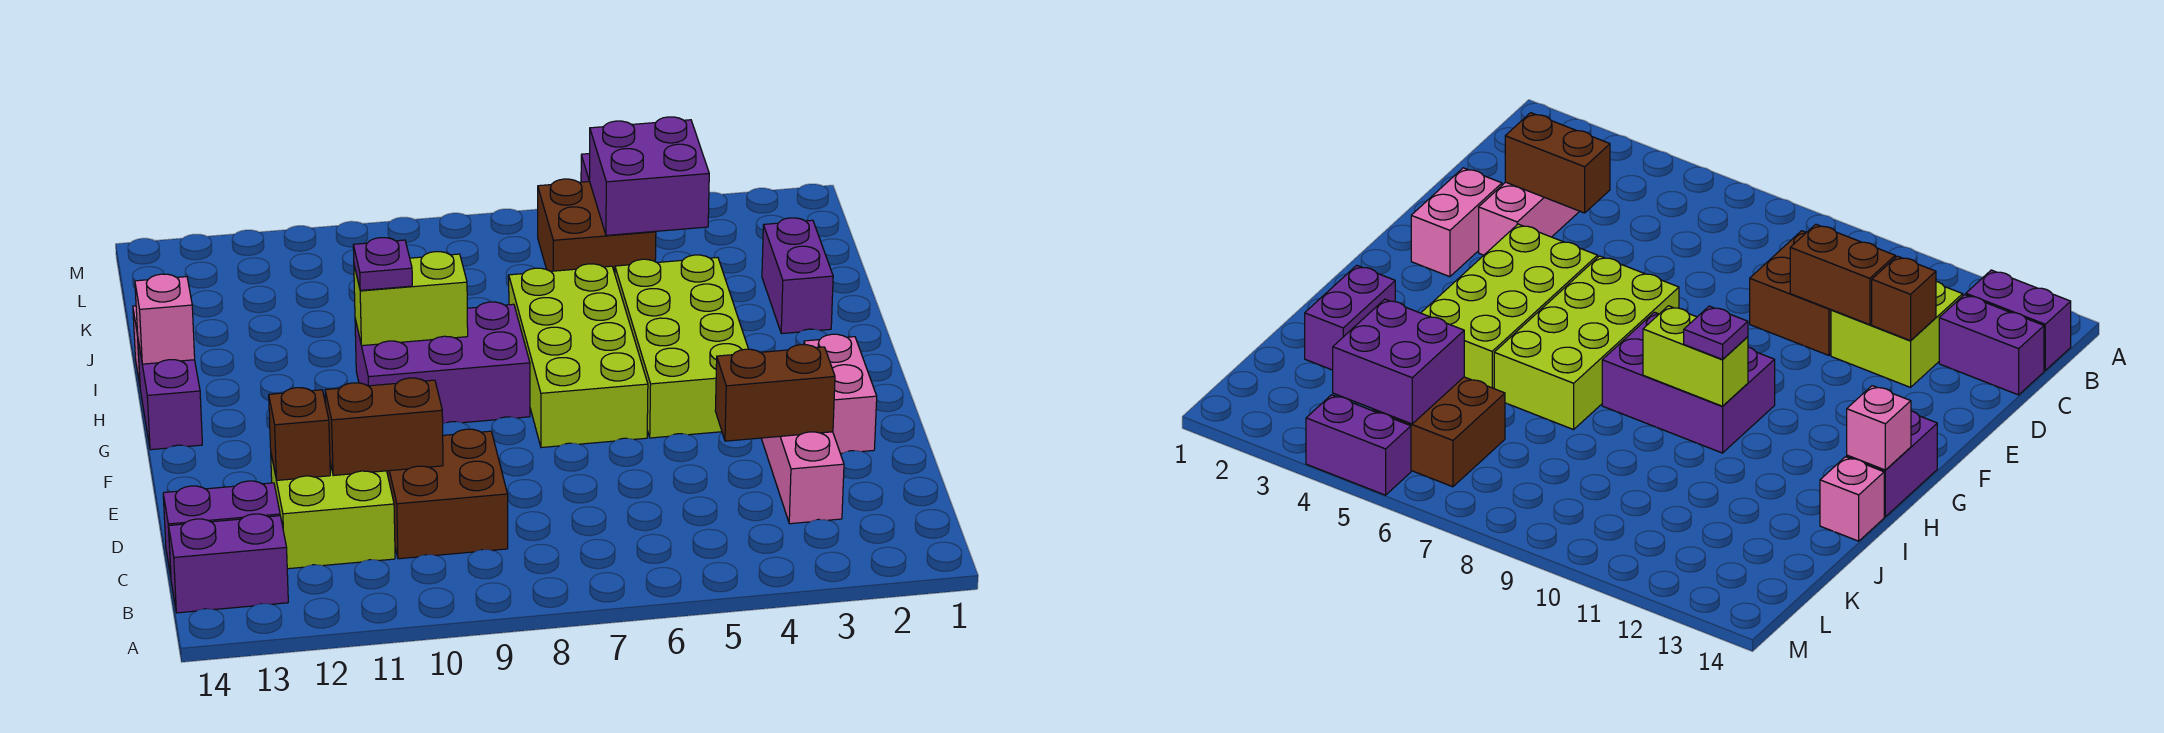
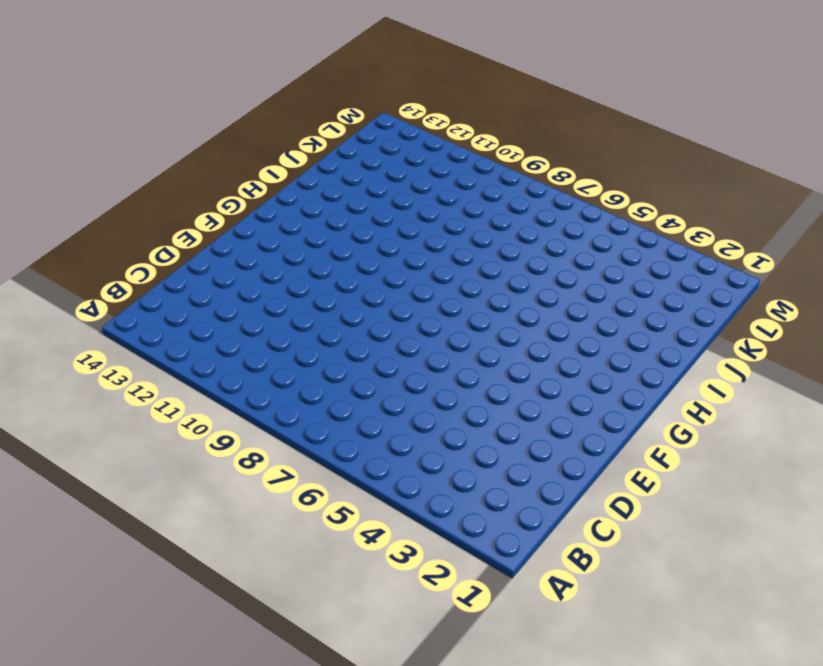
none -> purple brick B13:B14 level 1
none -> pink brick C3:E3 level 1
none -> brown brick C9:D10 level 1

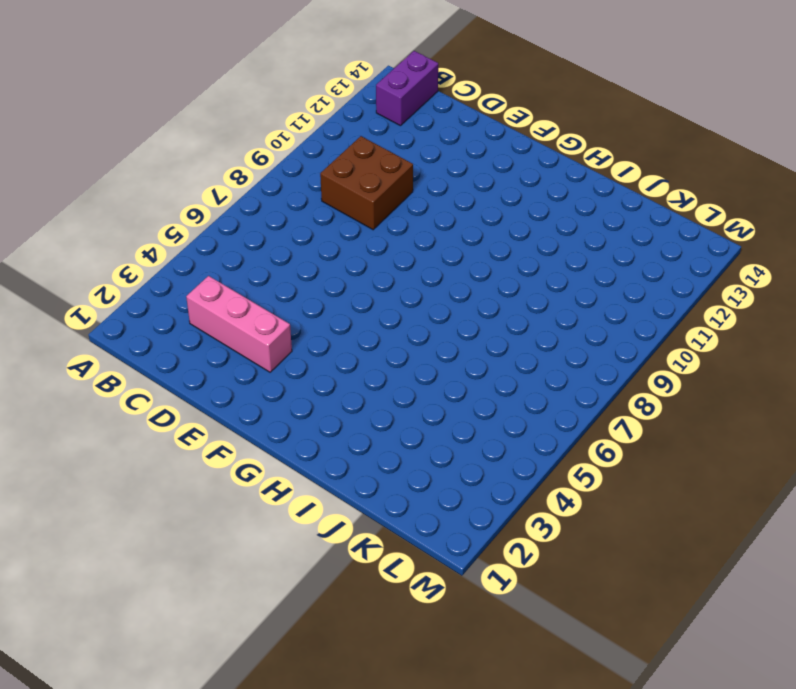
none -> lime brick C11:D12 level 1
none -> purple brick C13:C14 level 1
none -> pink brick E2:F2 level 1

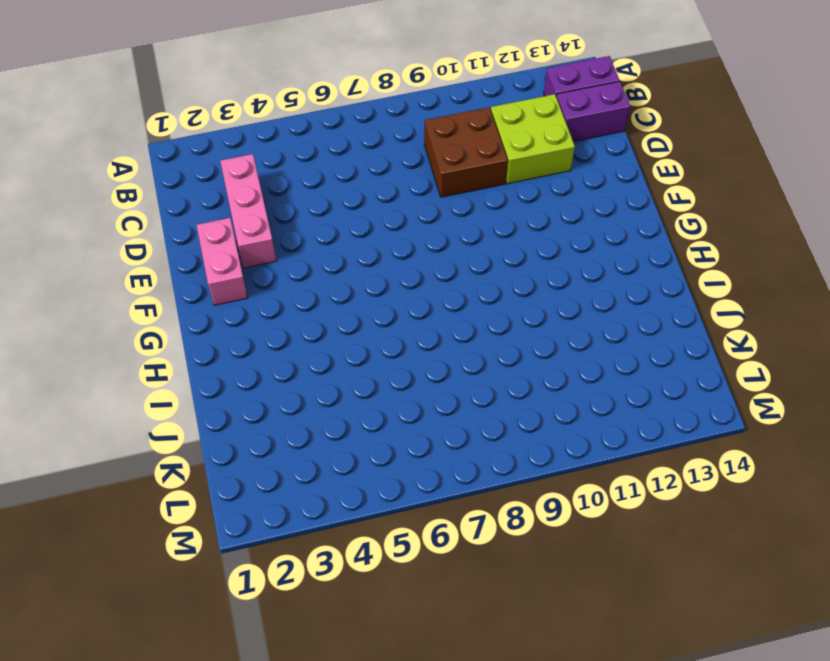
none -> lime brick F4:I5 level 1
none -> lime brick F6:I7 level 1
none -> purple brick G8:H10 level 1

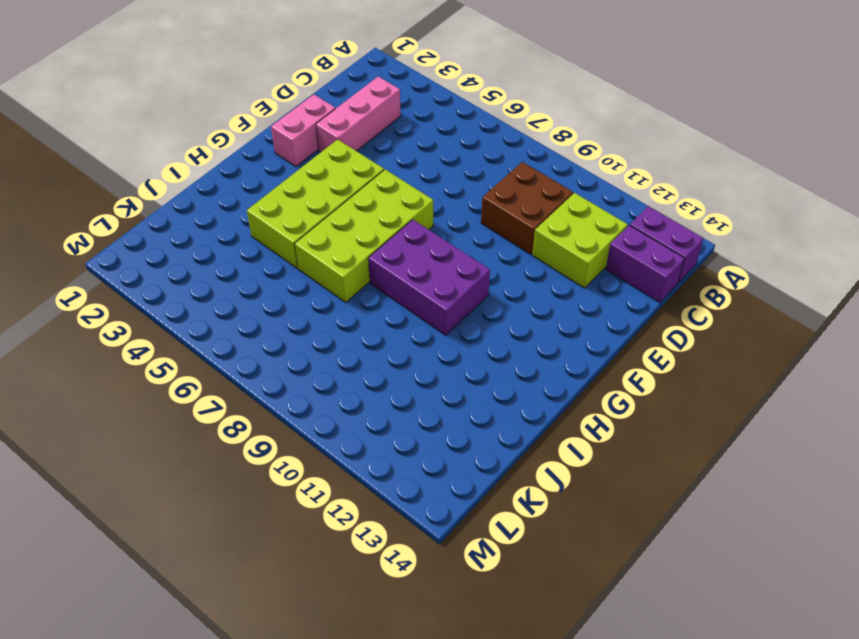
none -> purple brick G14:H14 level 1
none -> purple brick I2:J2 level 1
none -> pink brick I14 level 1

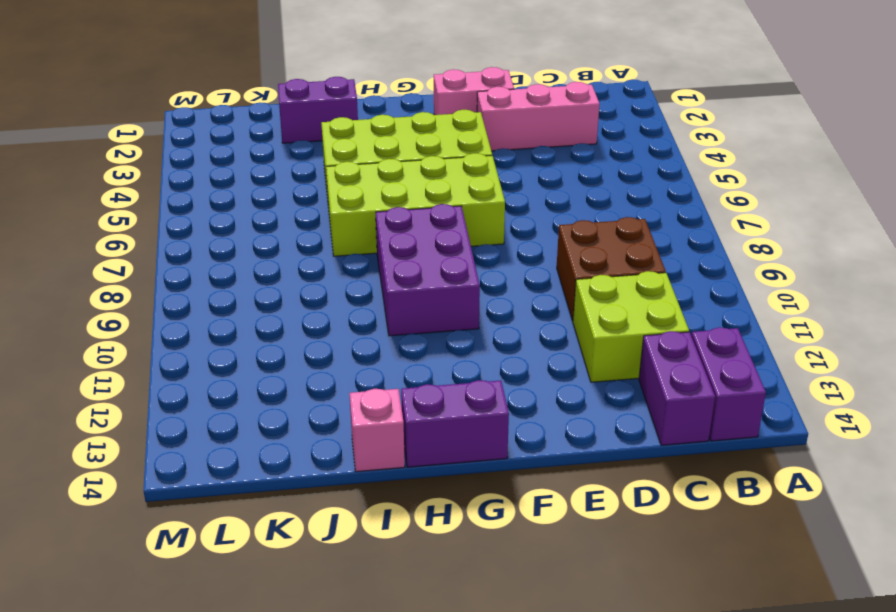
none -> brown brick K5:L6 level 1
none -> purple brick M4:M5 level 1
none -> brown brick D3:D4 level 2

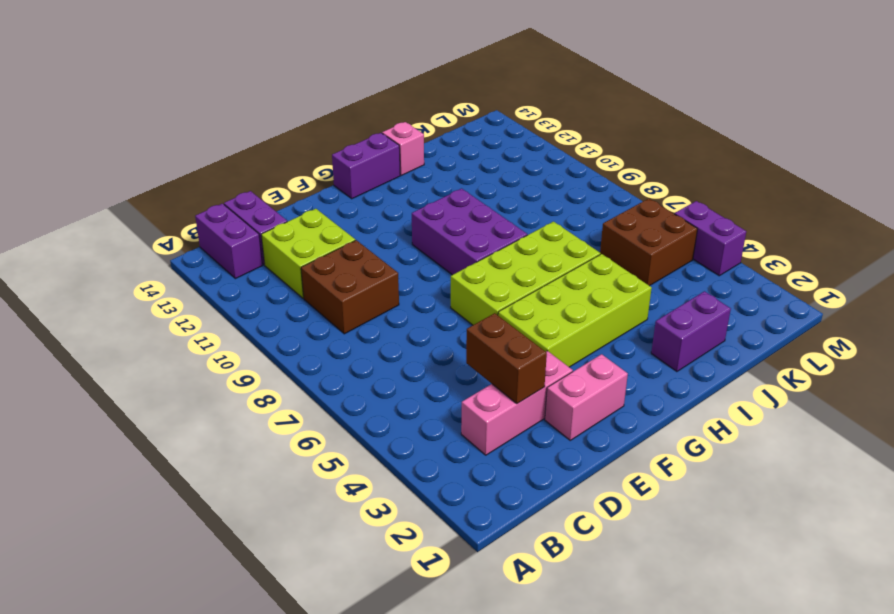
none -> brown brick D10:D11 level 2
none -> brown brick D12 level 2
none -> lime brick H9:H10 level 2

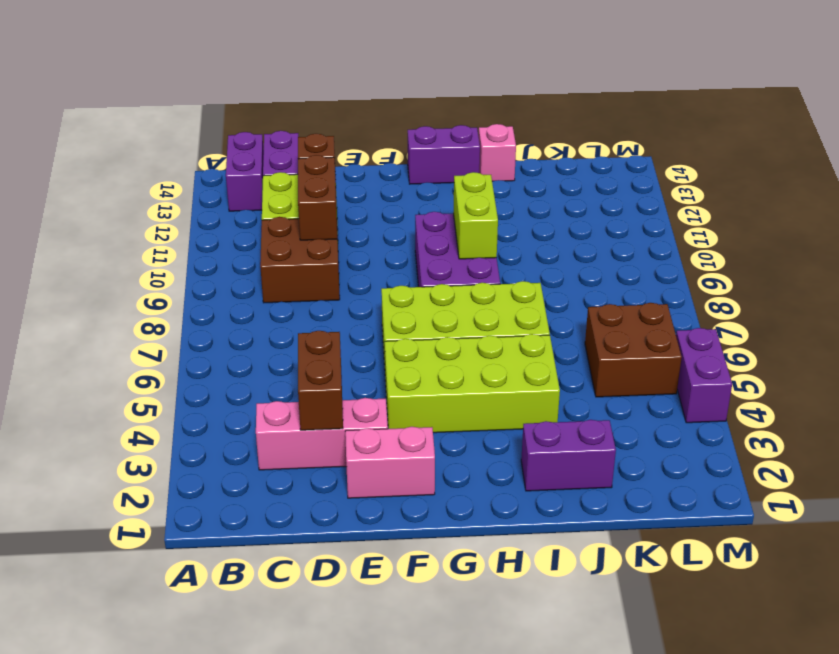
none -> pink brick H14 level 2
none -> purple brick K4:L5 level 2
none -> purple plate H10 level 3

